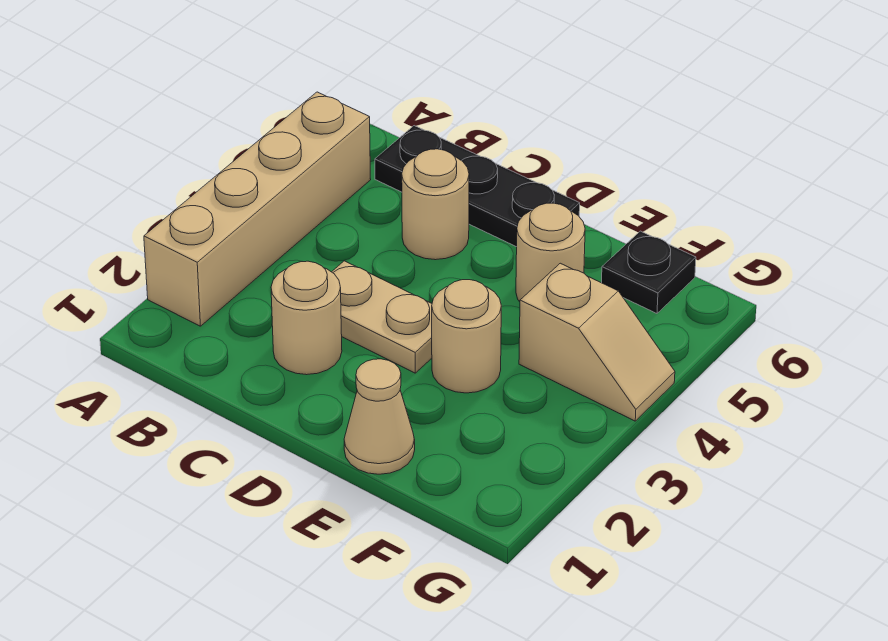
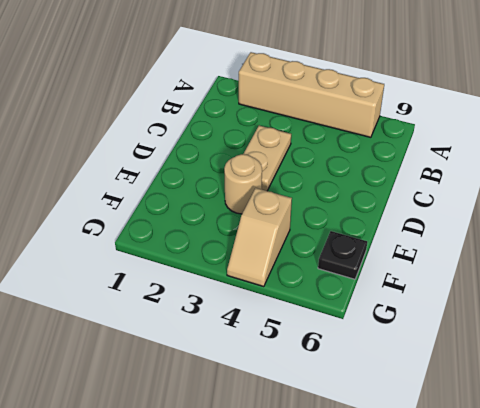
none -> black plate B6:D6 level 1
none -> tan round brick C2 level 1

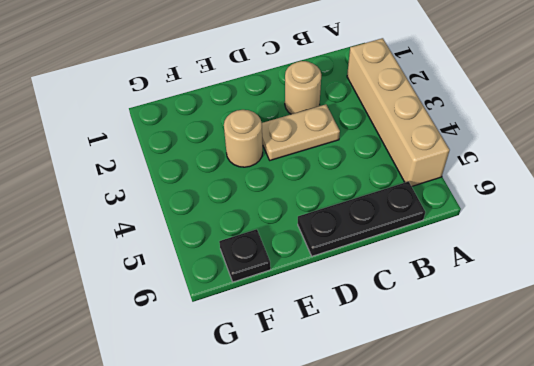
none -> tan round brick C5 level 1
none -> tan cone E1 level 1

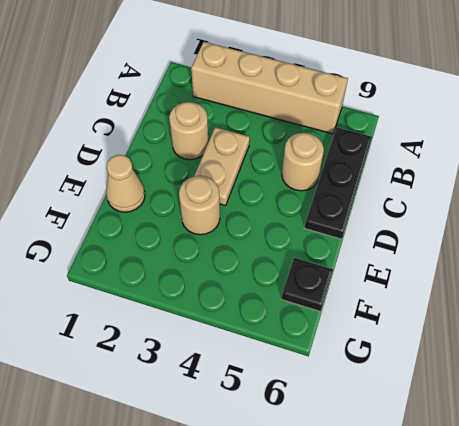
none -> tan round brick E5 level 1
none -> tan slope F4:G4 level 1 top F

